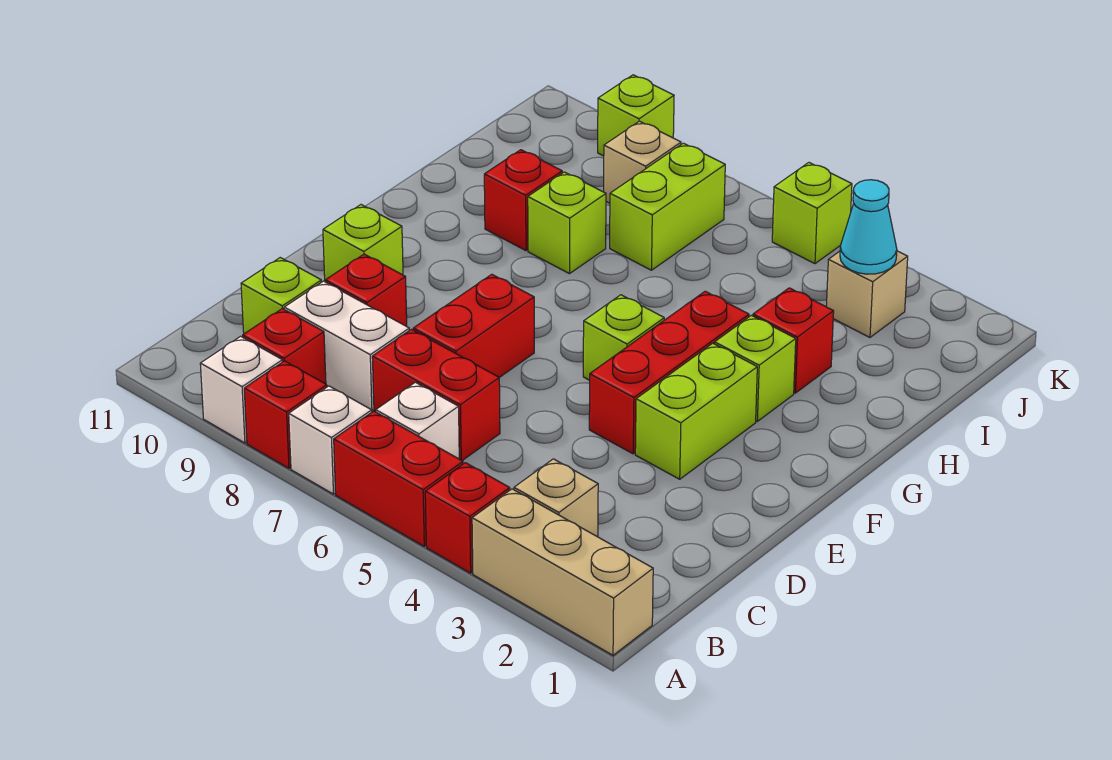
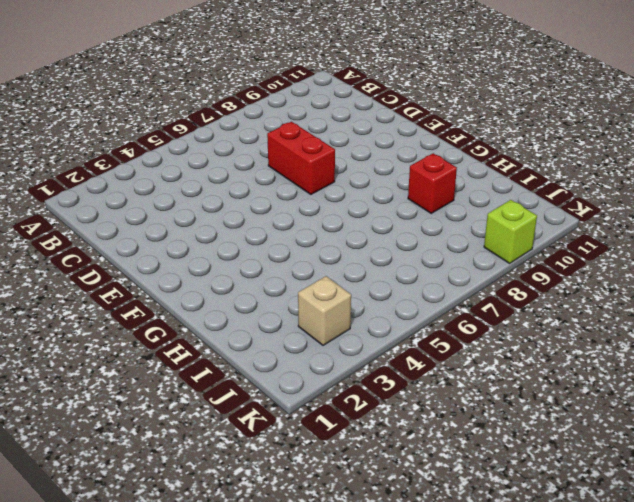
none -> tan brick A1:A3 level 1
none -> red brick A4 level 1
none -> red brick A5:A6 level 1

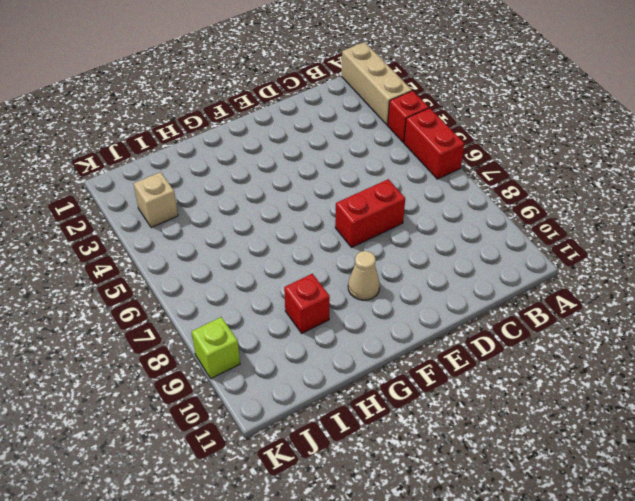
tan cone F9 level 1 -> none
none -> white brick A7 level 1
none -> red brick A8 level 1
none -> white brick A9 level 1

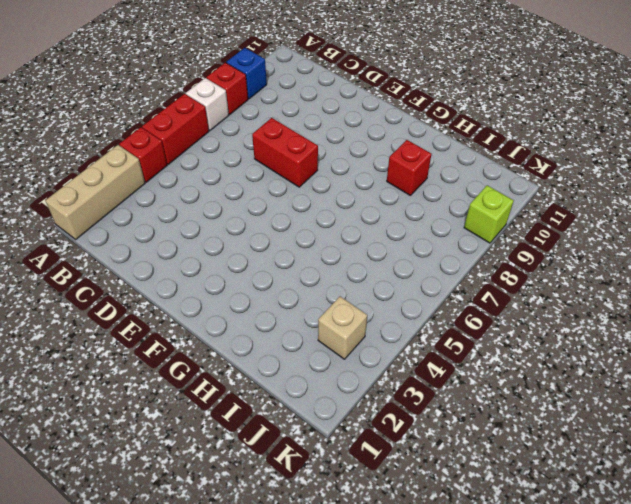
blue brick A9 level 1 -> white brick A9 level 1
none -> tan brick B3 level 1
none -> white brick B6 level 1
none -> red brick B9 level 1

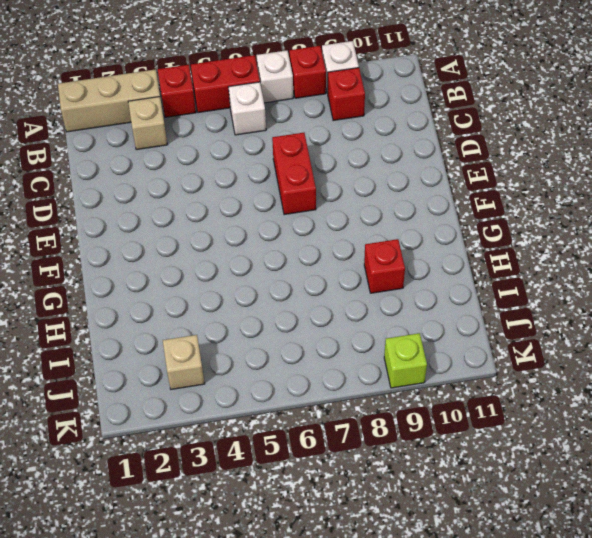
none -> red brick C6:C7 level 1
none -> white brick C8:C9 level 1
none -> lime brick C10 level 1

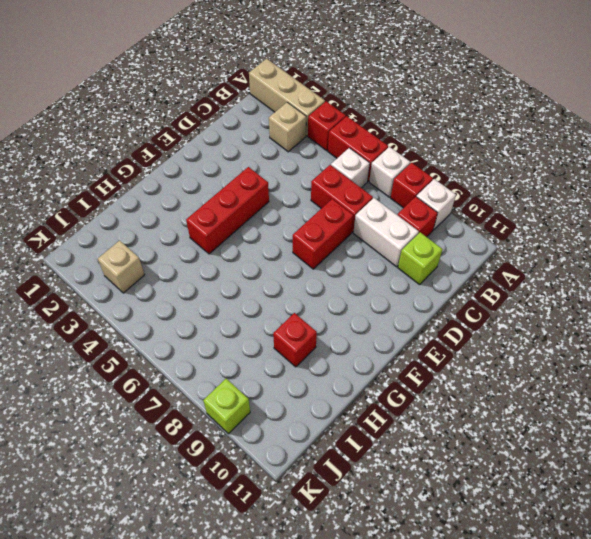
none -> red brick D9 level 1
none -> lime brick E3:F3 level 1
none -> lime brick E10 level 1

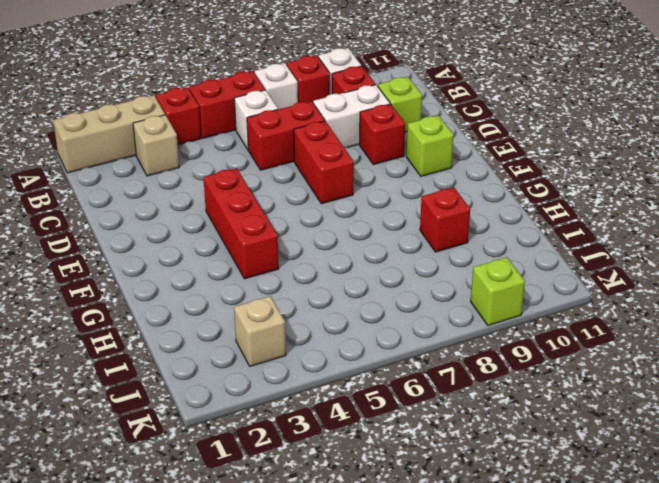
none -> lime brick E3:F3 level 1
none -> lime brick F5 level 1
none -> lime brick G3 level 1

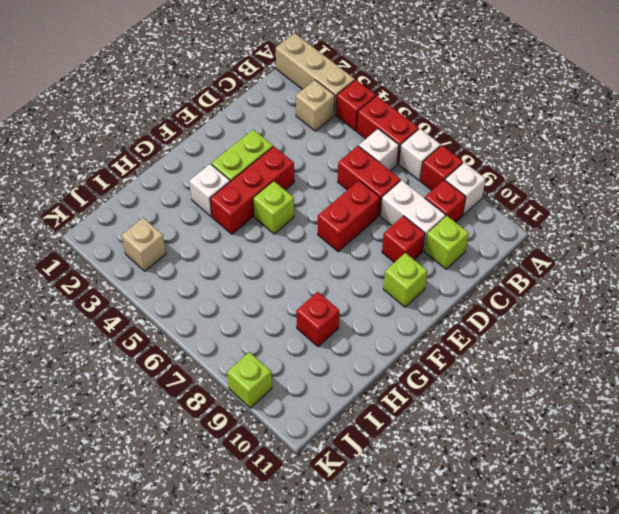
white brick G3 level 1 -> lime brick G3 level 1
none -> red brick H3 level 1
none -> lime brick H8 level 1
none -> lime brick I7:J7 level 1

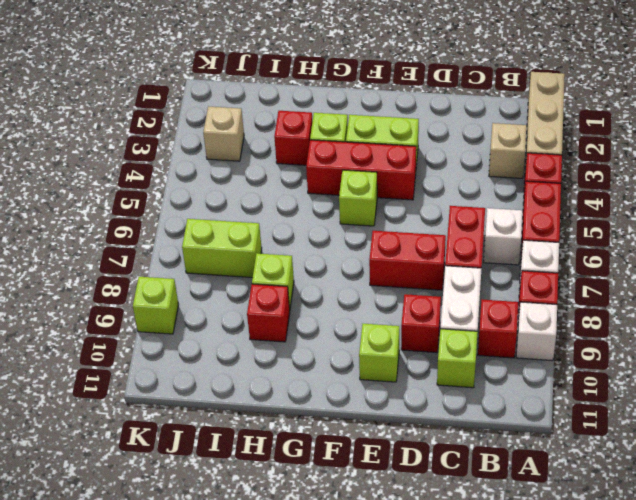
none -> tan brick J8 level 1
none -> lime brick K5 level 1
none -> cyan cone J3 level 2

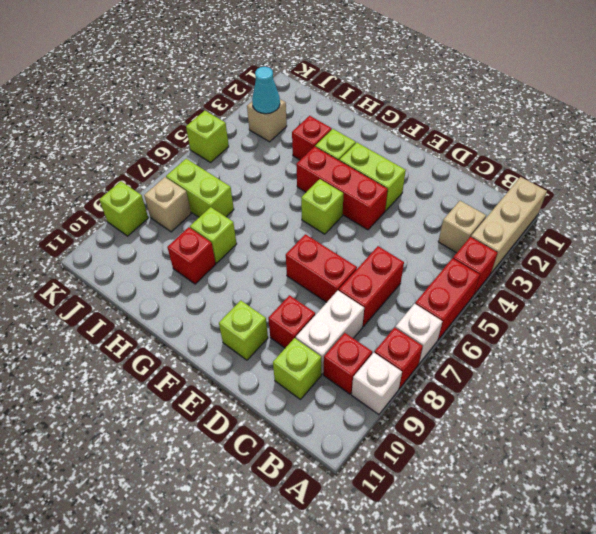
none -> white brick B6 level 1

